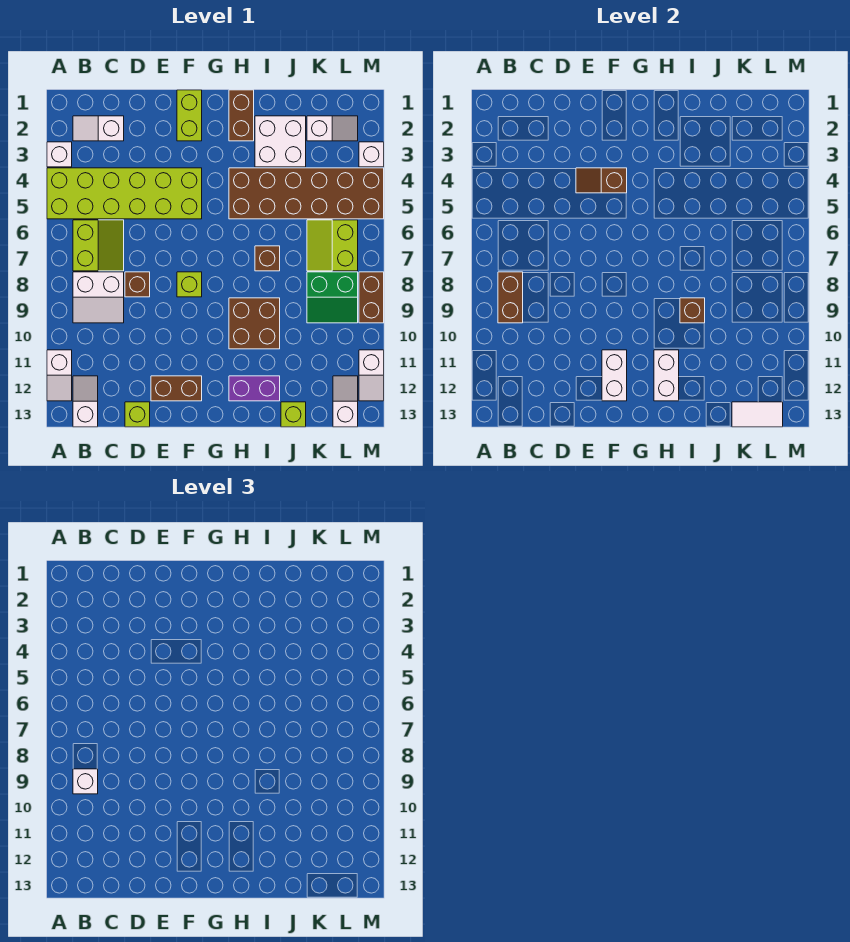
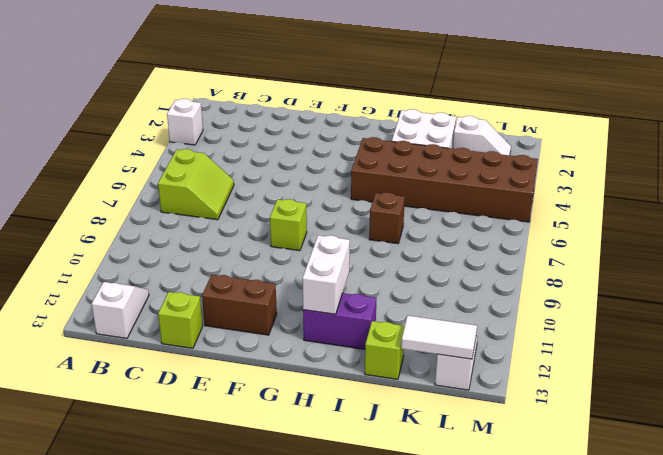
none -> lime brick A4:F5 level 1
none -> white slope A11:A12 level 1 top 11
none -> white slope B2:C2 level 1 top C
none -> white slope B8:C9 level 1 top 8

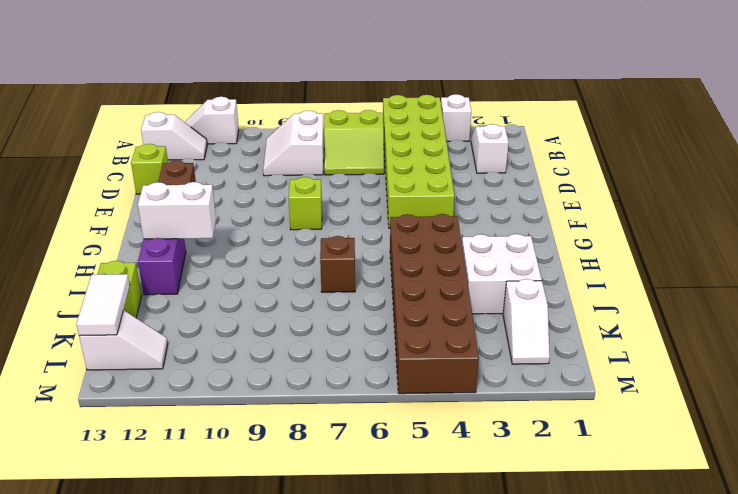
none -> brown brick D8 level 1
none -> lime brick F1:F2 level 1
none -> brown brick H1:H2 level 1
none -> brown brick H9:I10 level 1

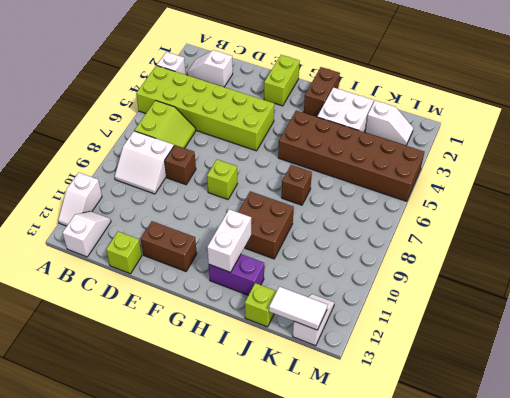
none -> lime slope K6:L7 level 1 top L
none -> green slope K8:L9 level 1 top 8
none -> white brick M3 level 1
none -> brown brick M8:M9 level 1

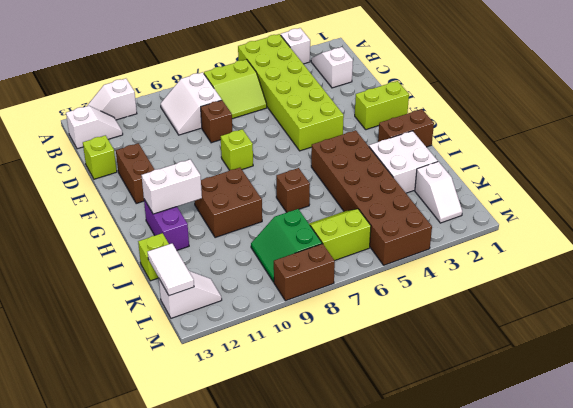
none -> white brick M3 level 1
none -> white slope M11:M12 level 1 top 11
none -> brown brick B8:B9 level 2
none -> brown slope E4:F4 level 2 top F

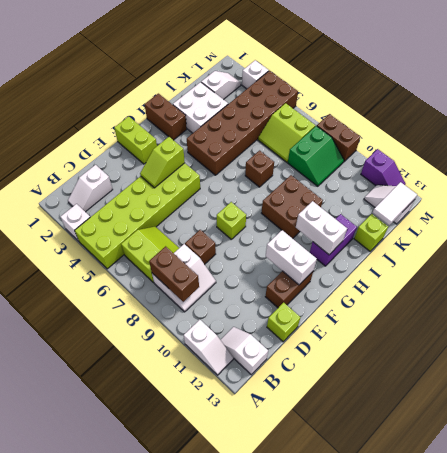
lime slope E4:F4 level 2 top F -> brown slope E4:F4 level 2 top F
purple slope M11:M12 level 1 top 11 -> white slope M11:M12 level 1 top 11
none -> brown brick I9 level 2
none -> white brick B9 level 3

